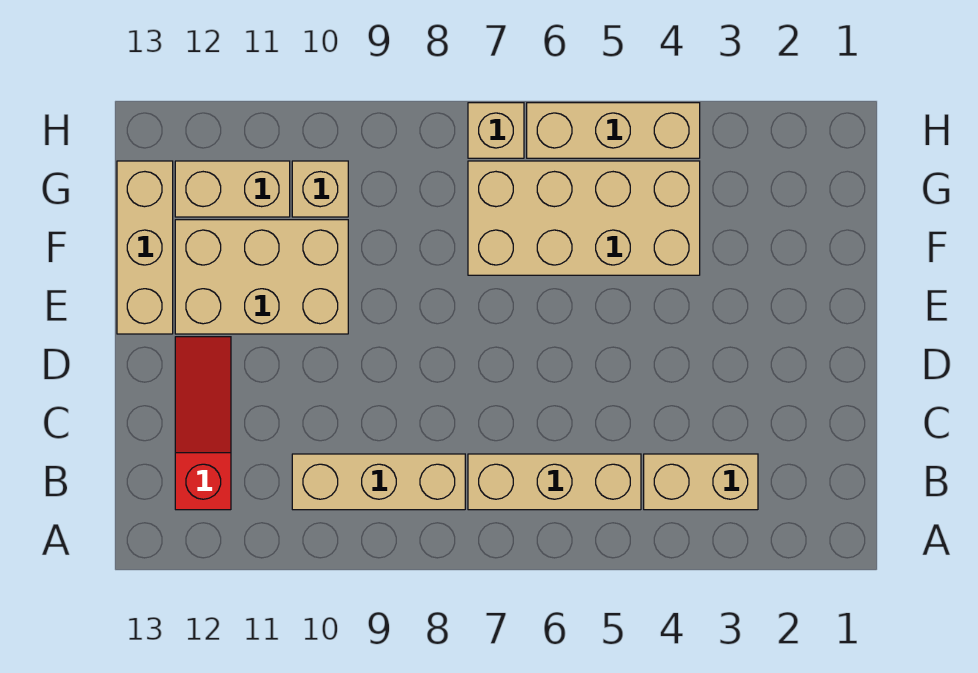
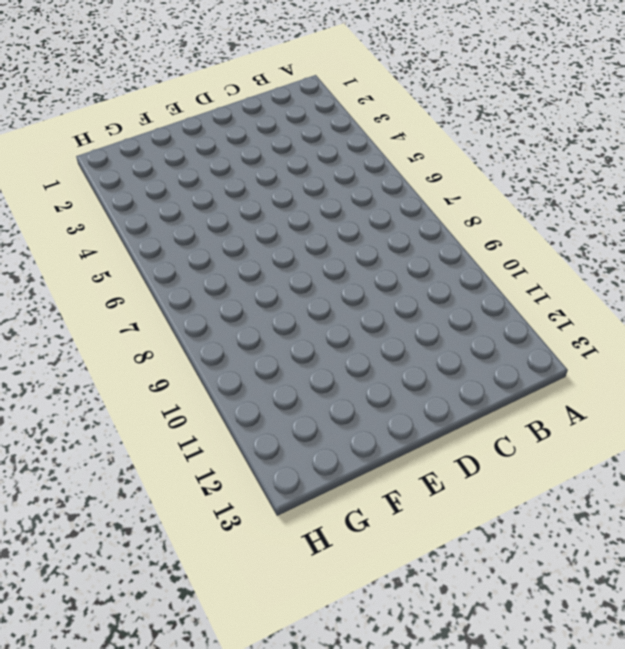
none -> tan brick B3:B4 level 1
none -> tan brick B5:B7 level 1

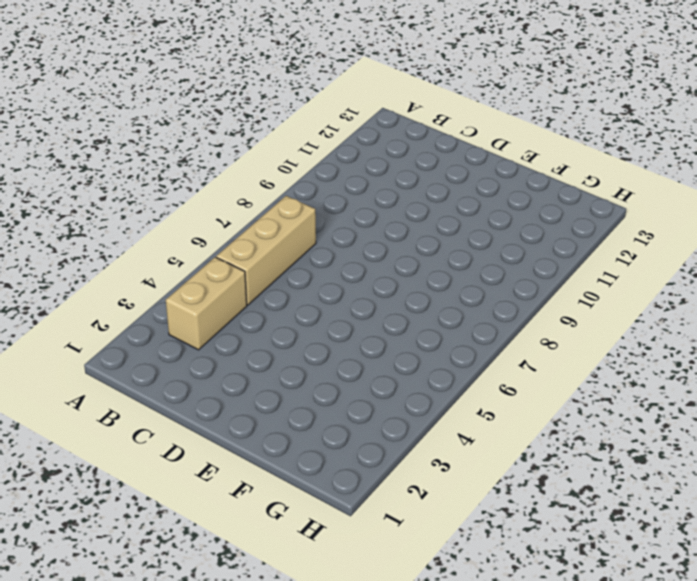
none -> tan brick B8:B10 level 1
none -> red slope B12:D12 level 1 top B

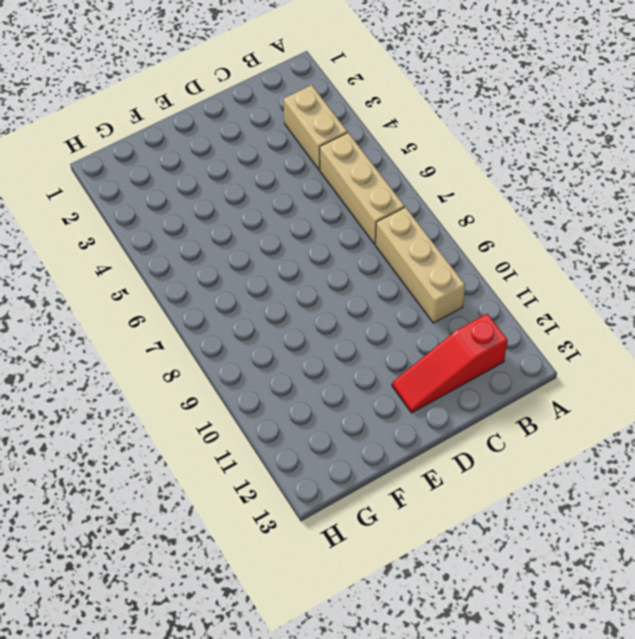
none -> tan brick E10:F12 level 1
none -> tan brick E13:G13 level 1

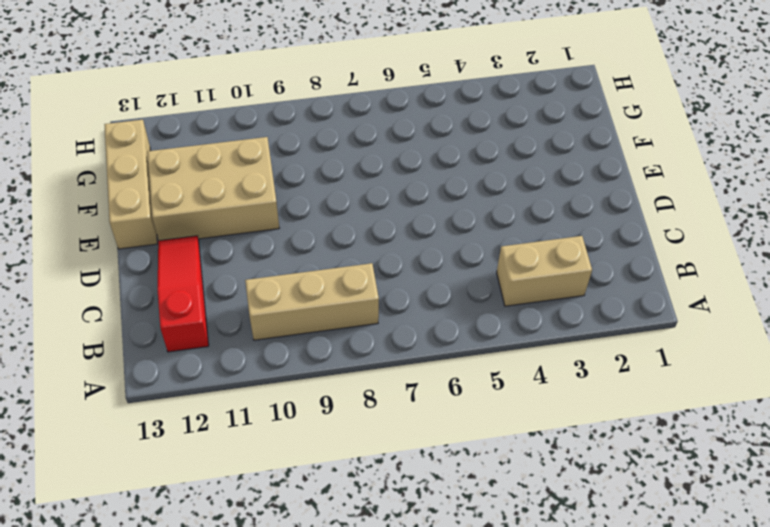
none -> tan brick B5:B7 level 1
none -> tan brick F4:G7 level 1

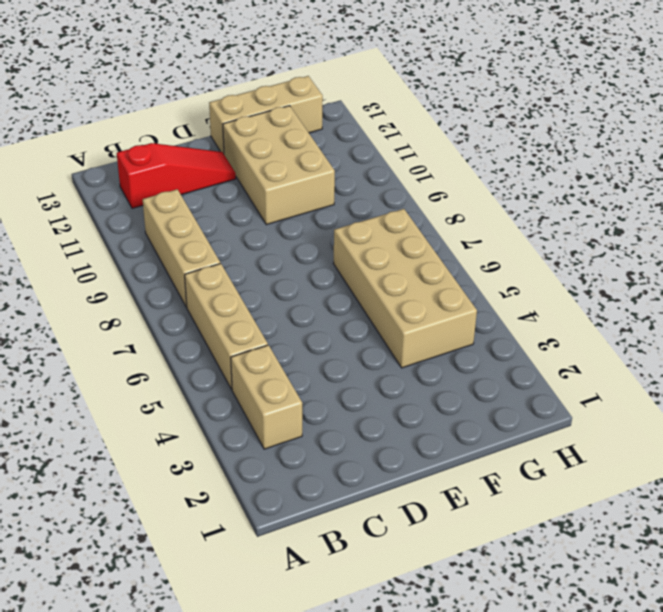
none -> tan brick G10 level 1
none -> tan brick G11:G12 level 1

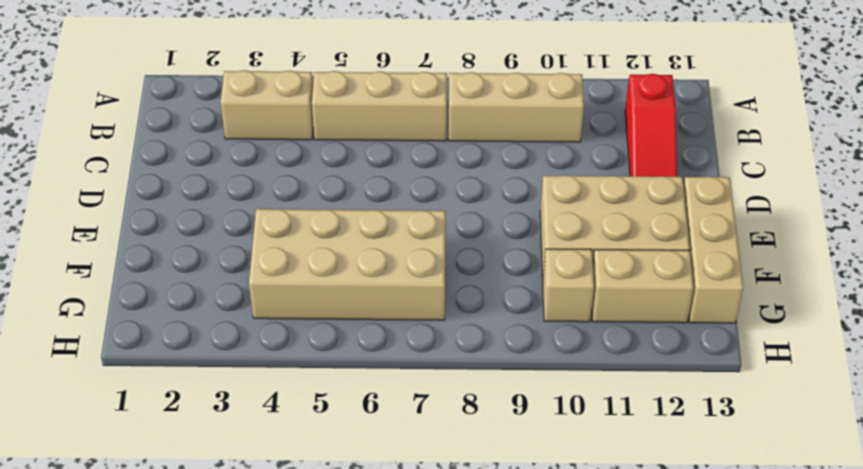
none -> tan brick H4:H6 level 1
none -> tan brick H7 level 1

